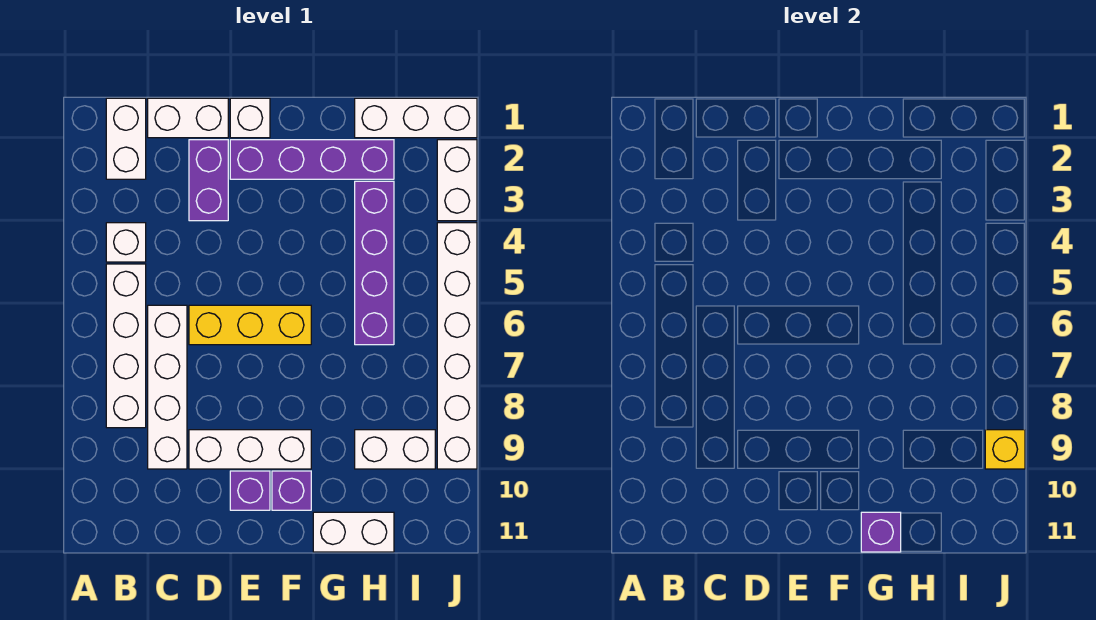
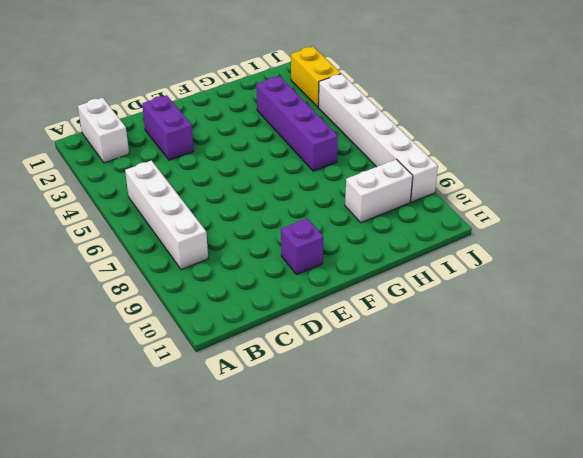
yellow brick J2:J3 level 1 -> white brick J2:J3 level 1
none -> white brick B4 level 1
none -> white brick C1:D1 level 1
none -> white brick C6:C9 level 1

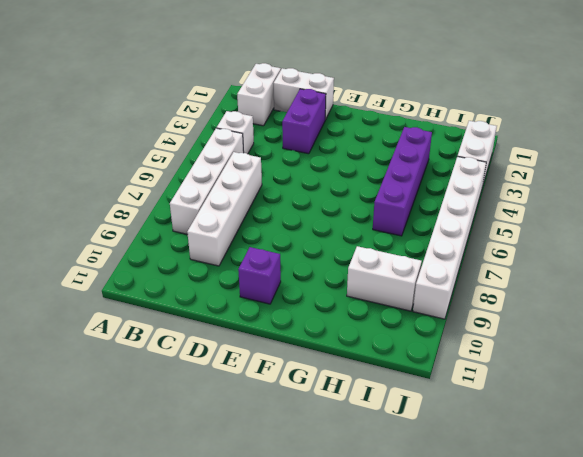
none -> yellow brick D6:F6 level 1
none -> white brick D9:F9 level 1
none -> white brick E1 level 1

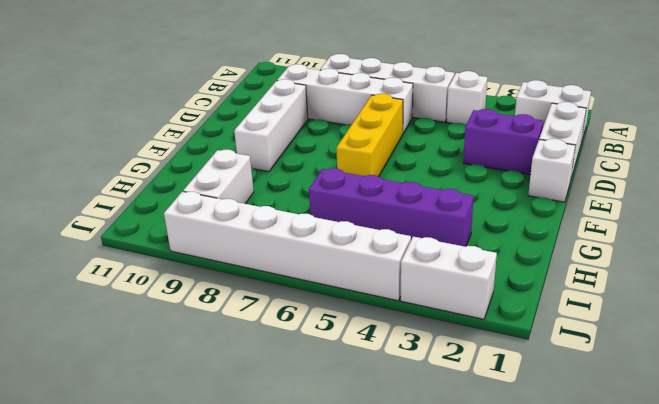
none -> purple brick E2:H2 level 1
none -> purple brick E10 level 1
none -> purple brick F10 level 1

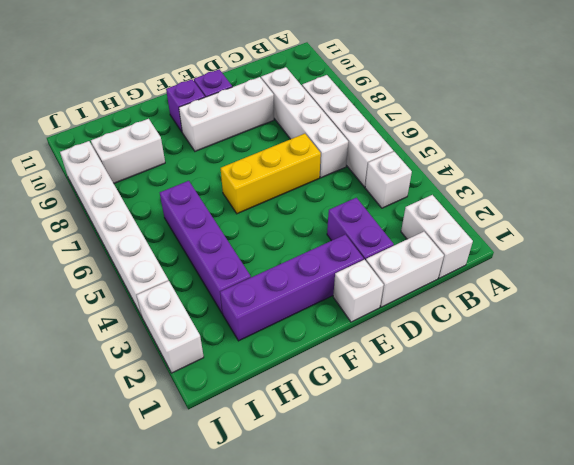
none -> white brick G11:H11 level 1
none -> white brick H1:J1 level 1
none -> purple brick G11 level 2

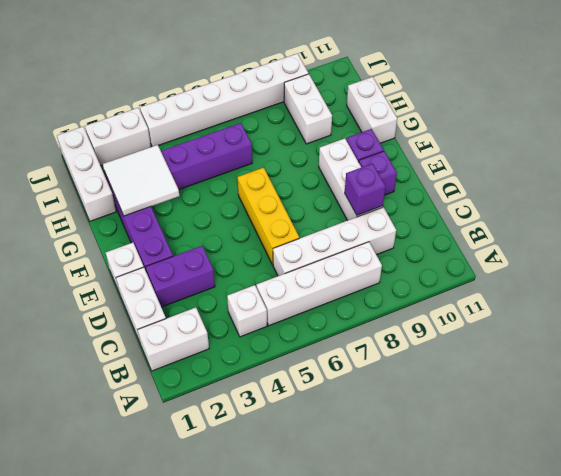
purple brick D9 level 2 -> purple brick G11 level 2
white tile G2:H3 level 2 -> none
none -> yellow brick J9 level 2

